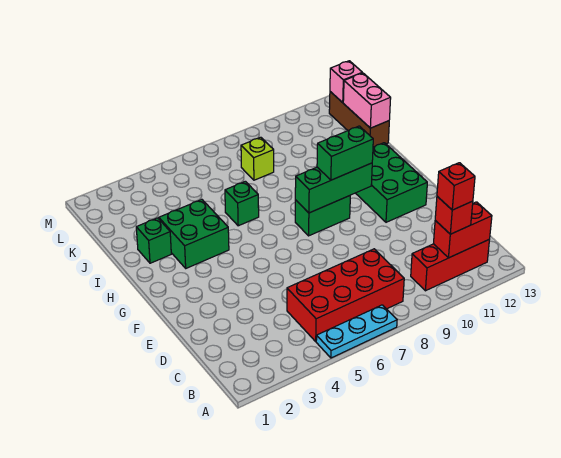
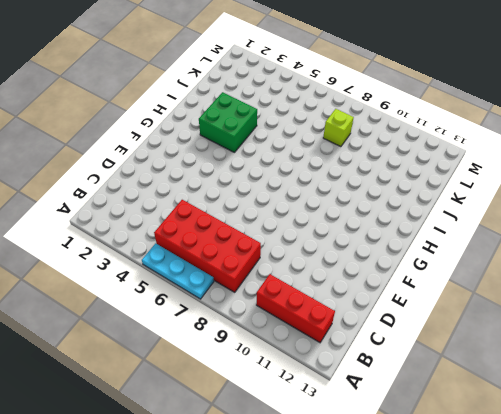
none -> green brick F11:H12 level 1
none -> green brick G8:G9 level 1
none -> green brick I2 level 1

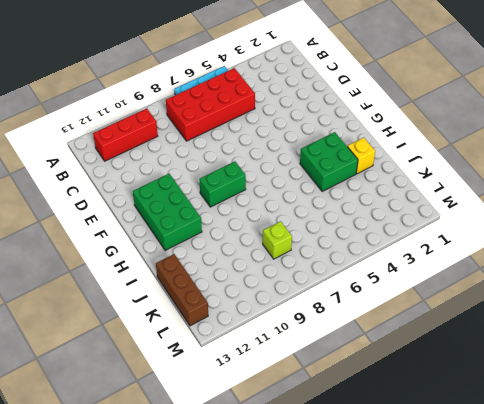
yellow brick I2 level 1 -> green brick I2 level 1
none -> green brick I6 level 1
none -> red brick B11:B12 level 2
none -> green brick G8:G10 level 2

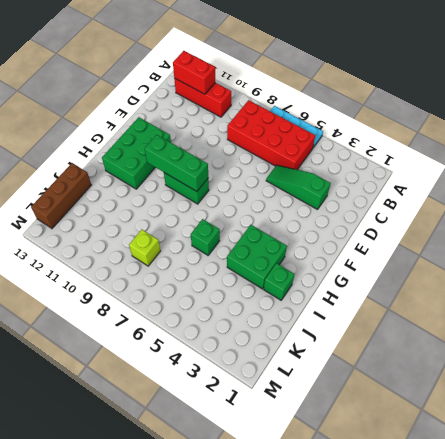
green slope D3:D5 level 1 top 3 -> none
none -> pink brick J13:K13 level 2
none -> pink brick L13 level 2
none -> red brick B11 level 3

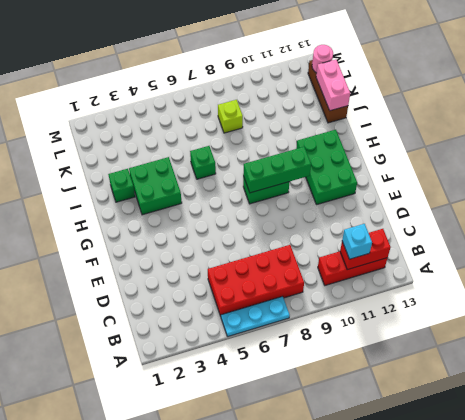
cyan brick B11 level 3 -> red brick B11 level 3
pink round brick L13 level 2 -> pink brick L13 level 2
none -> green brick G9:G10 level 3
none -> red brick B11 level 4

